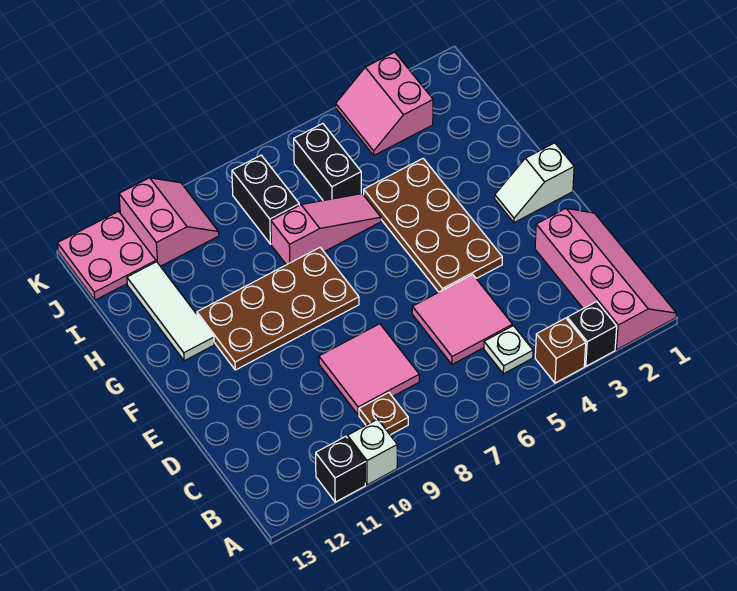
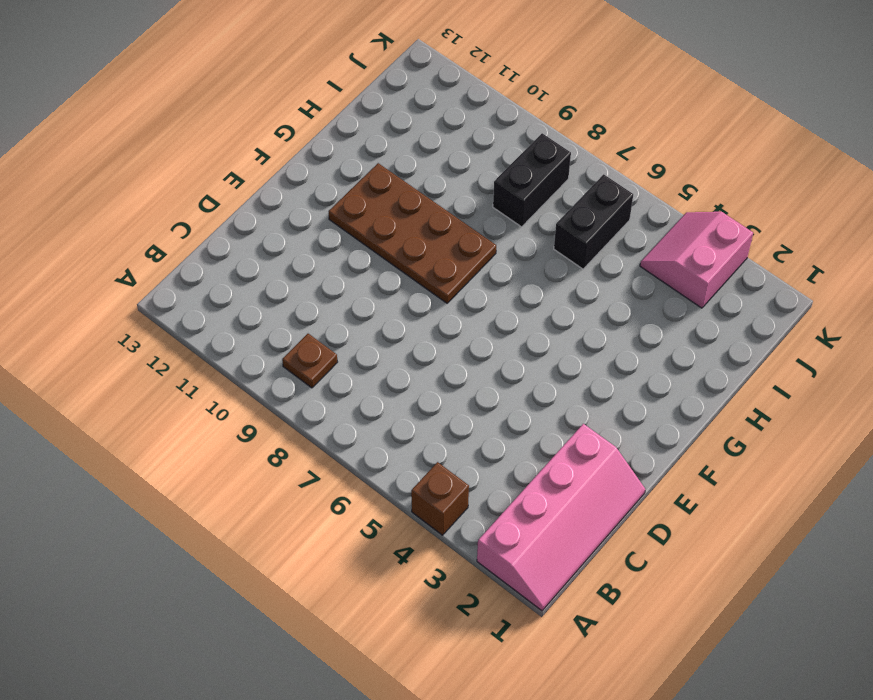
none -> black brick A3 level 1
none -> white brick A10 level 1
none -> black brick A11 level 1

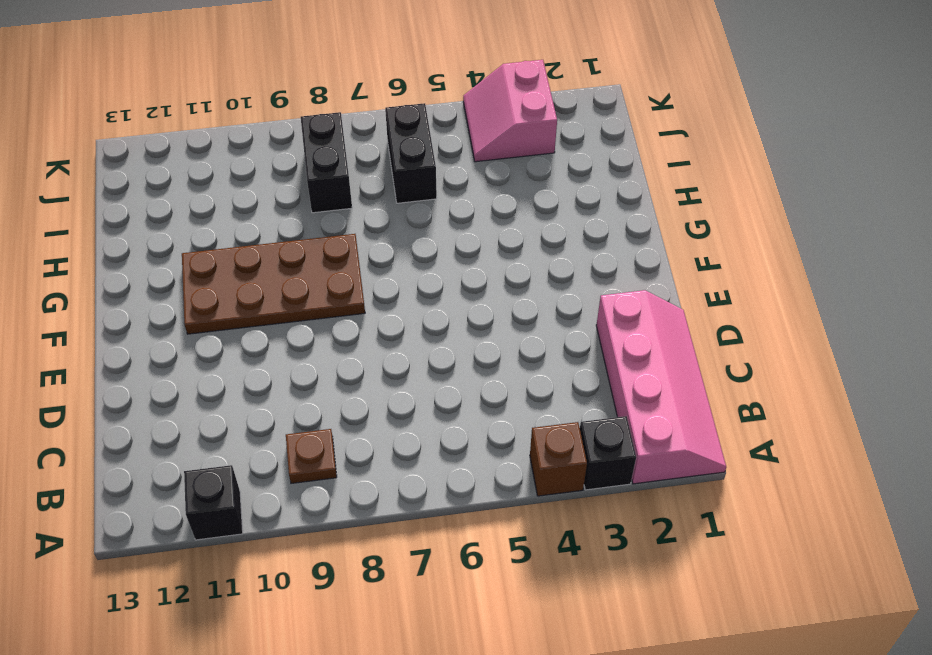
none -> white brick A10 level 1
none -> white plate B5 level 1
none -> pink tile C5:D6 level 1

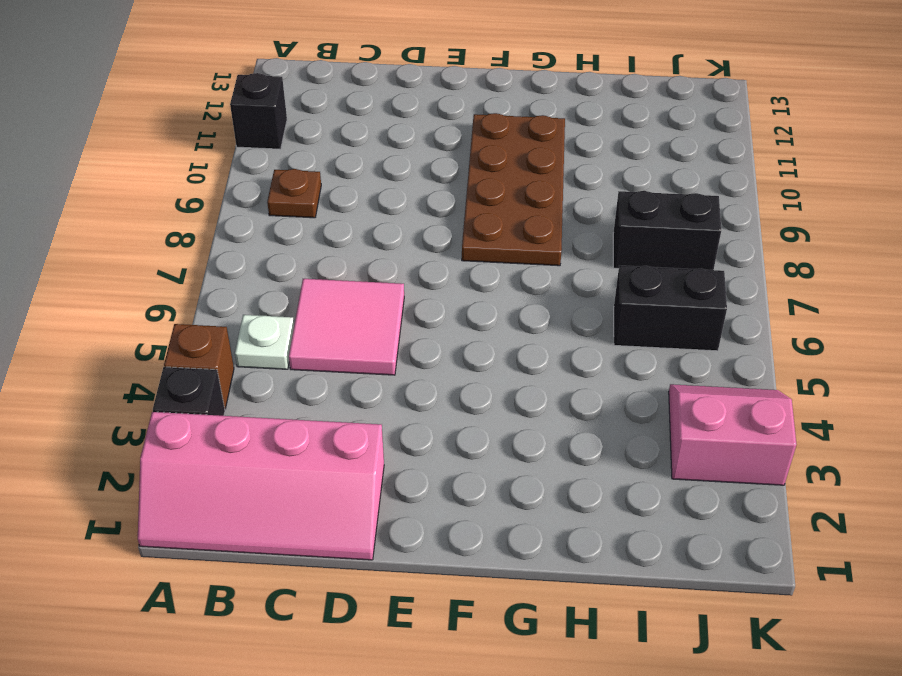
none -> white brick A10 level 1
none -> pink tile C8:D9 level 1
none -> brown plate E4:H5 level 1

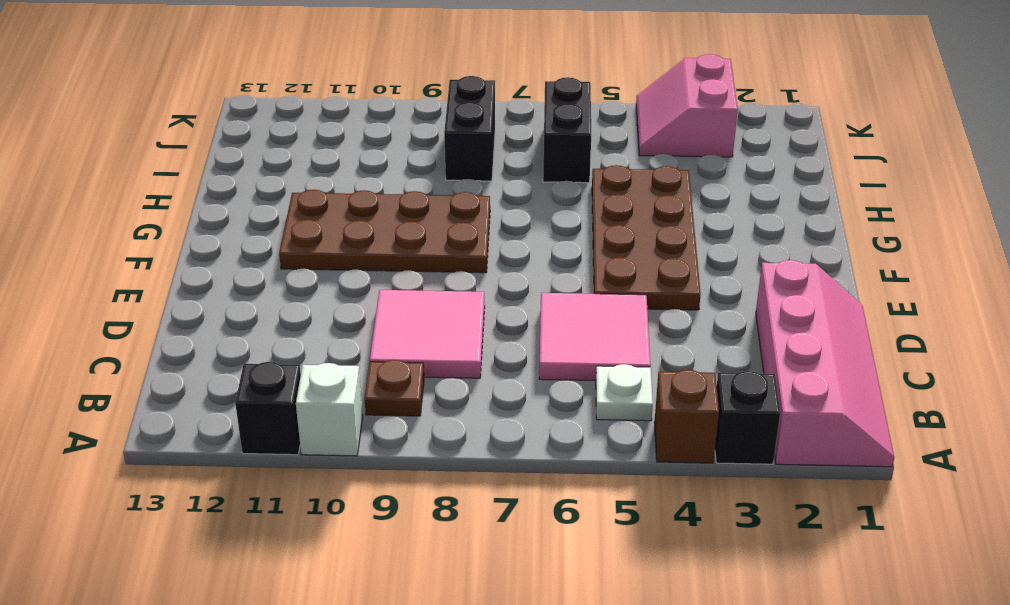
none -> white slope F1:F2 level 1 top 1
none -> white tile G12:I12 level 1
none -> pink slope H6:H8 level 1 top 8

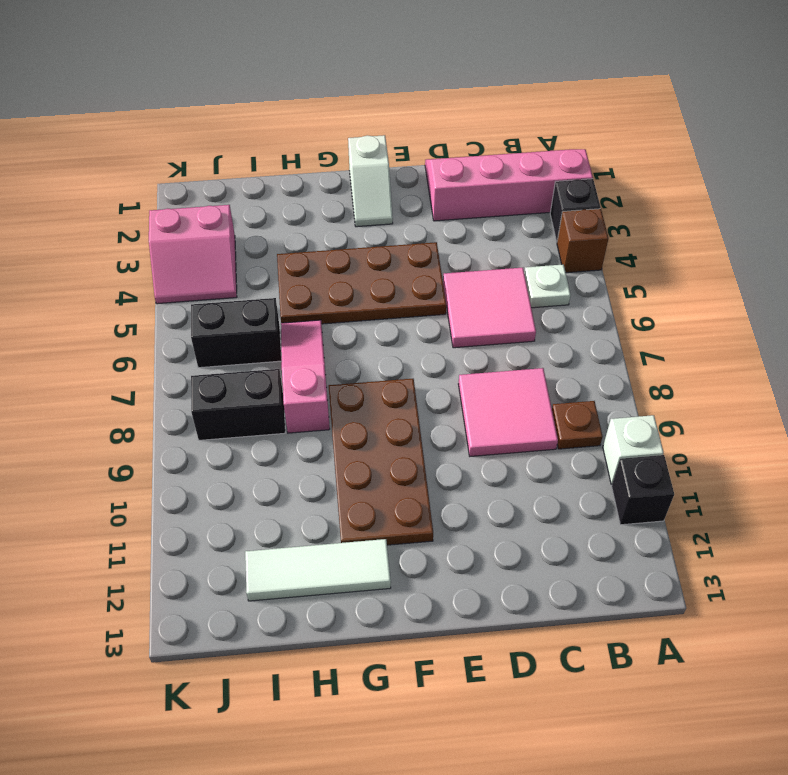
none -> pink slope J10:K11 level 1 top 11
none -> pink plate J12:K13 level 1

